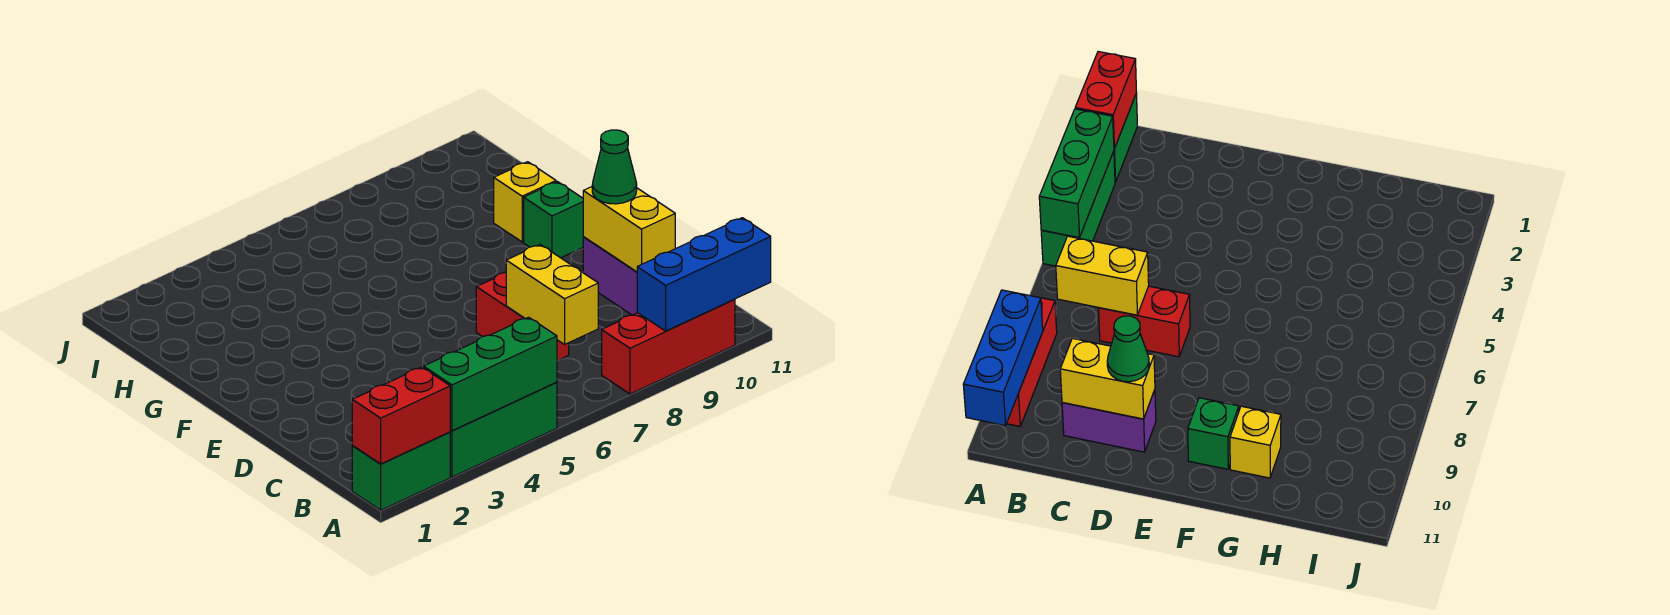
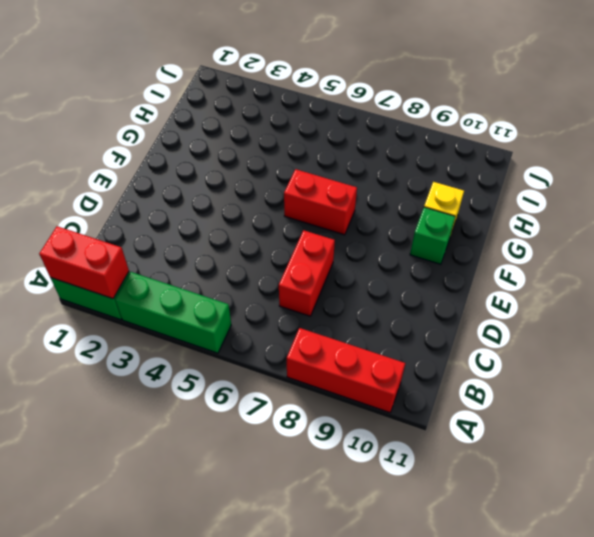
red brick F6:F7 level 1 -> none
none -> purple brick C10:D10 level 1
none -> green brick A3:A5 level 2
none -> blue brick A9:A11 level 2

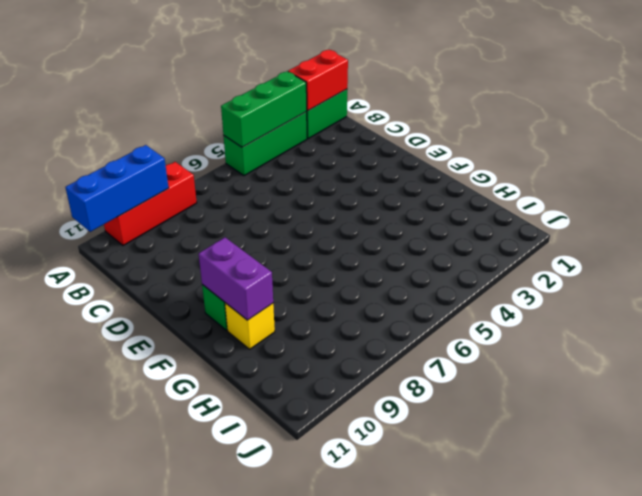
purple brick F10:G10 level 2 -> purple brick C10:D10 level 1
none -> red brick C7:D7 level 1
none -> yellow brick B7:C7 level 2
none -> yellow brick C10:D10 level 2

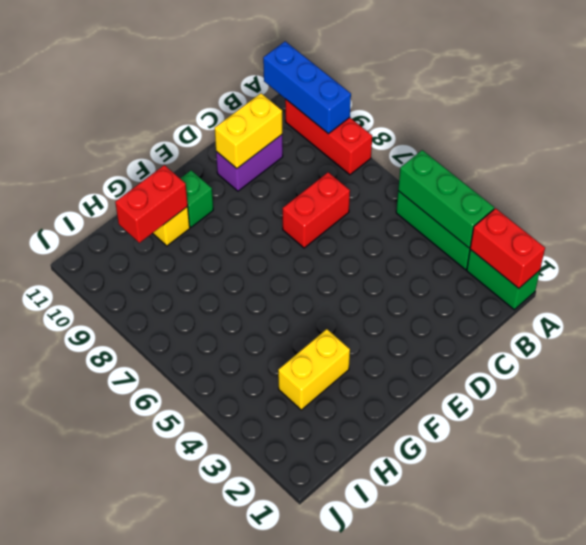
yellow brick G3:H3 level 1 -> yellow brick B7:C7 level 2
red brick G10:H10 level 2 -> none
none -> green cone D10 level 3

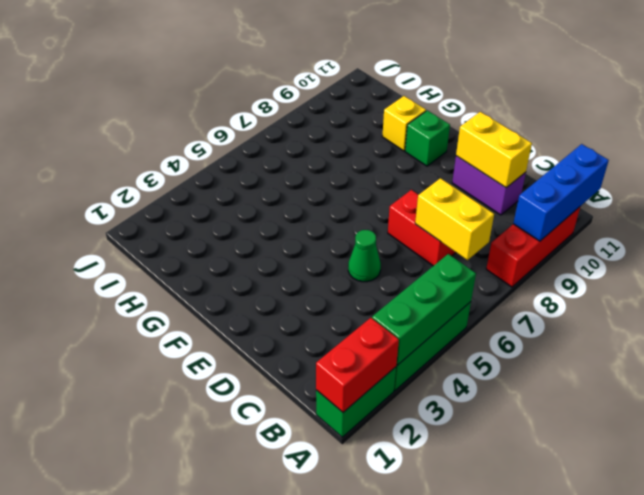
green cone D5 level 1 -> green cone D10 level 3

